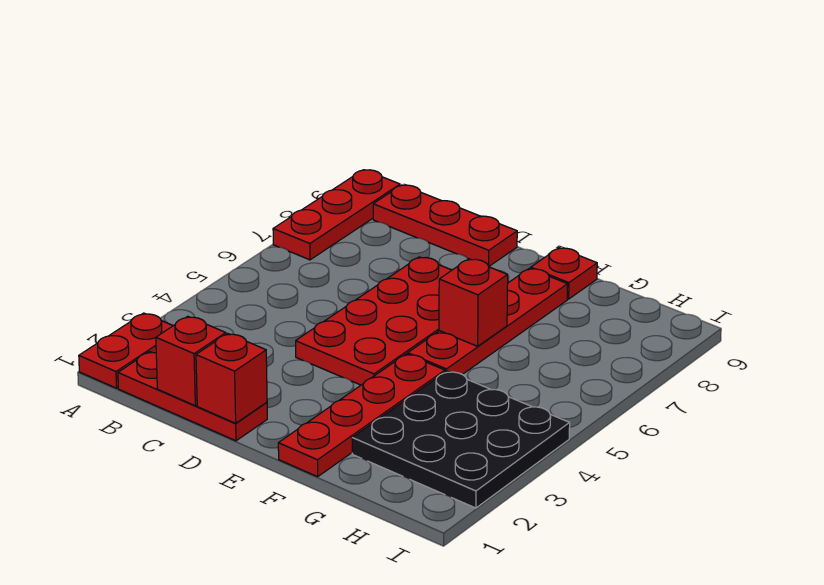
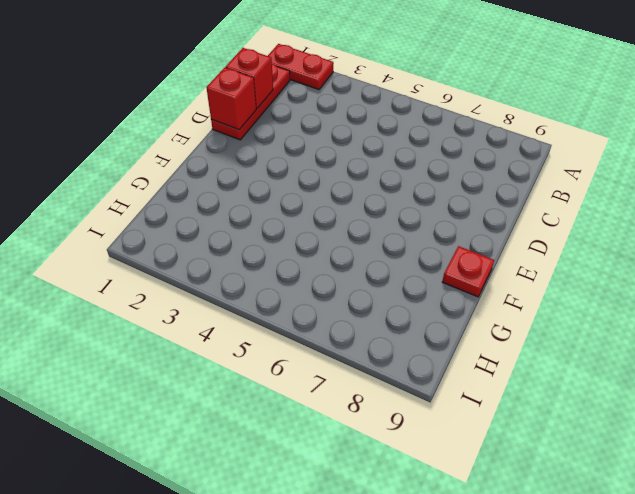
none -> red plate A7:A9 level 1
none -> red plate B9:D9 level 1
none -> red plate D4:E7 level 1

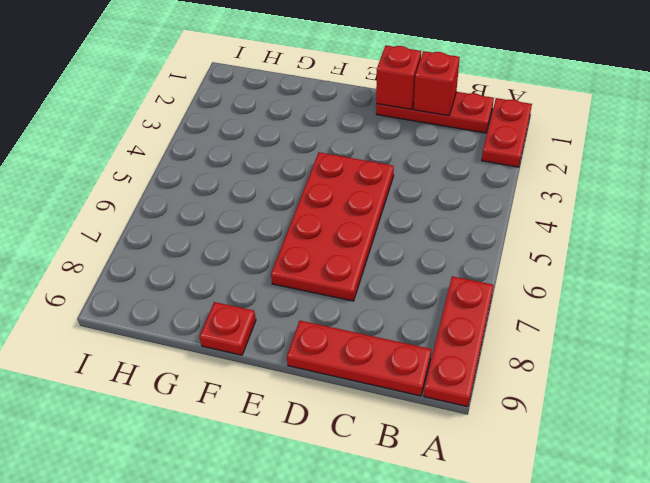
none -> red plate F1:F4 level 1
none -> red plate F5:F8 level 1
none -> black plate G2:I4 level 1

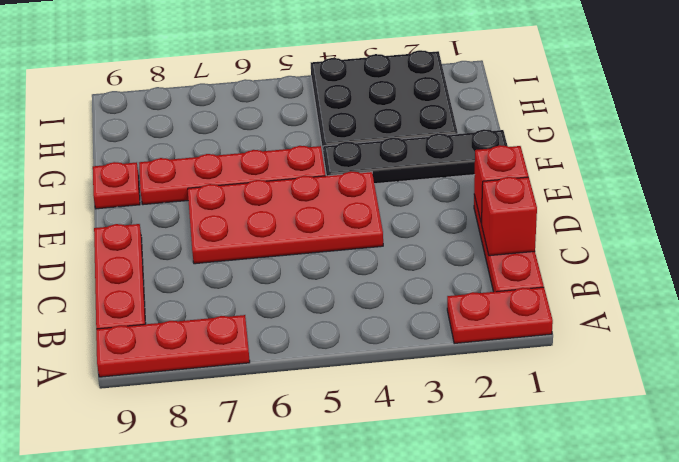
black plate F1:F4 level 1 -> red plate F1:F4 level 1
none -> red brick F6 level 2

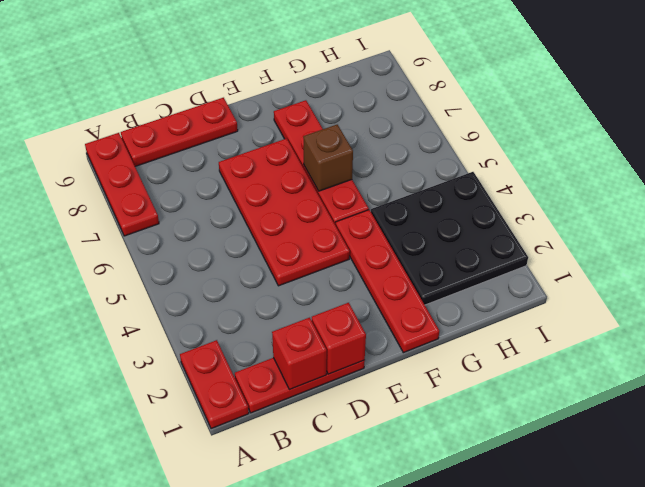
brown brick F6 level 2 -> red brick F6 level 2
none -> red plate F9 level 1

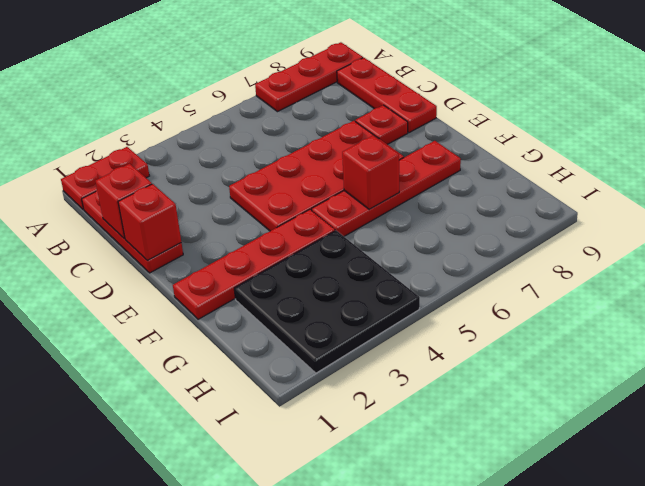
red plate D8 level 1 -> red plate F9 level 1

